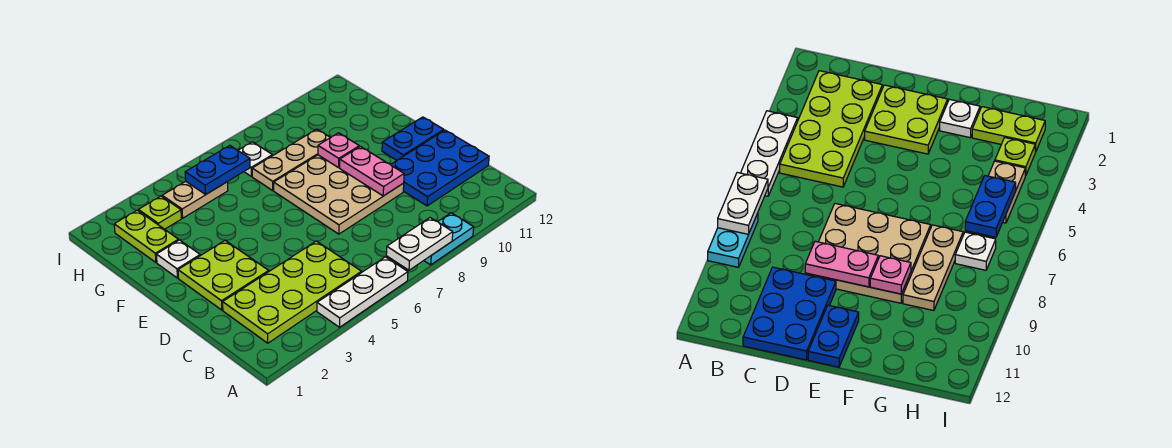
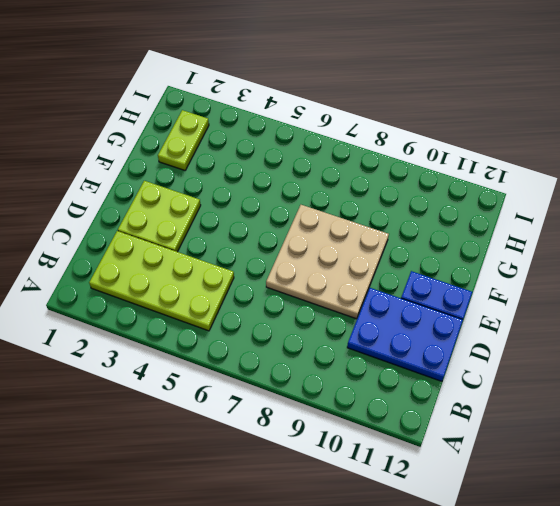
none -> white plate A4:A6 level 1
none -> cyan plate A8:A9 level 1
none -> white plate F2 level 1

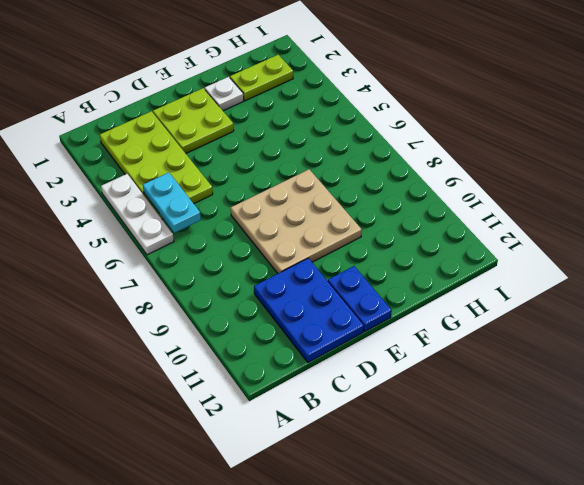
cyan plate B5:B6 level 2 -> cyan plate A8:A9 level 1
none -> tan plate G7:G9 level 1
none -> lime plate H3 level 1
none -> tan plate H4:H5 level 1

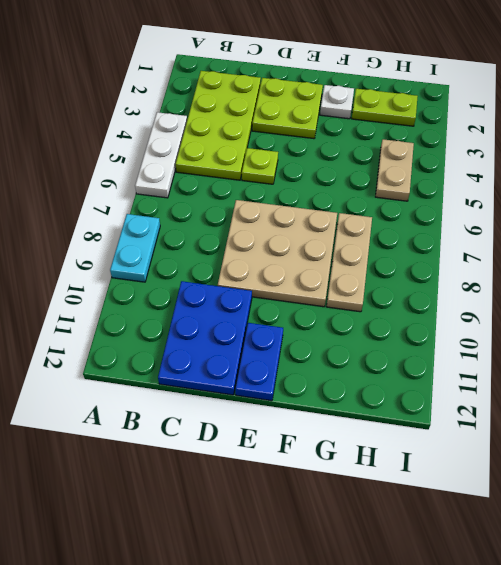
lime plate D5 level 1 -> lime plate H3 level 1
none -> white plate H7 level 1
none -> white plate A7:A8 level 2
none -> pink plate D9:E9 level 2

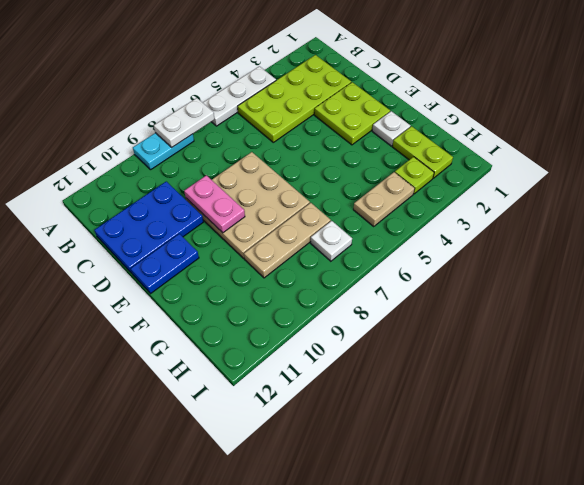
none -> pink plate F9 level 2
none -> blue plate H5:H6 level 2

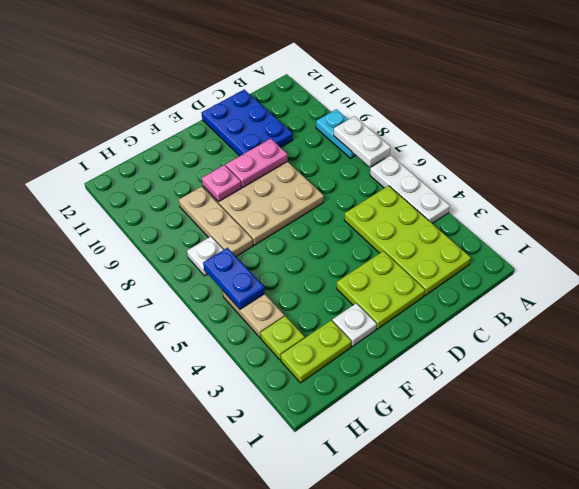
none -> blue plate E11:E12 level 1

